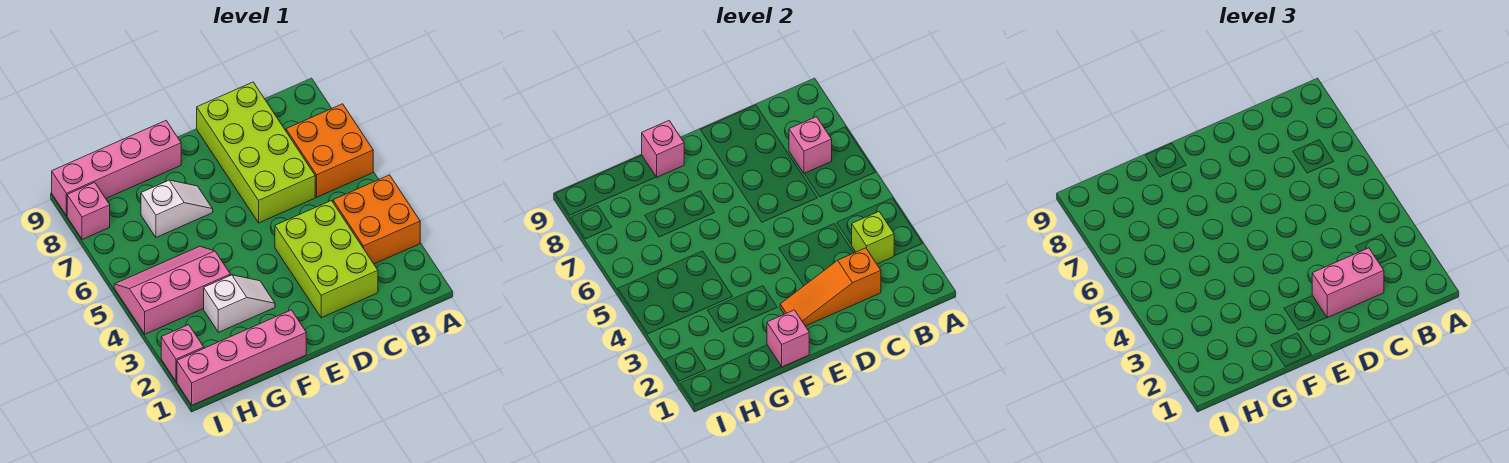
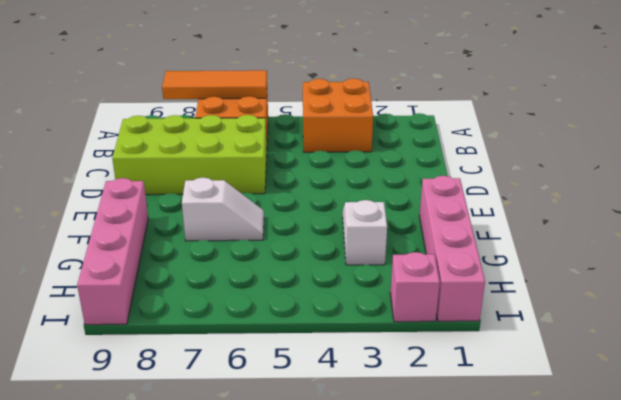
orange tile A6:A8 level 2 -> none
white slope F6:F7 level 1 top 7 -> white slope F7:G7 level 1 top G
none -> lime brick C2:D4 level 1
none -> pink slope G4:I5 level 1 top 4
none -> pink brick I8 level 1

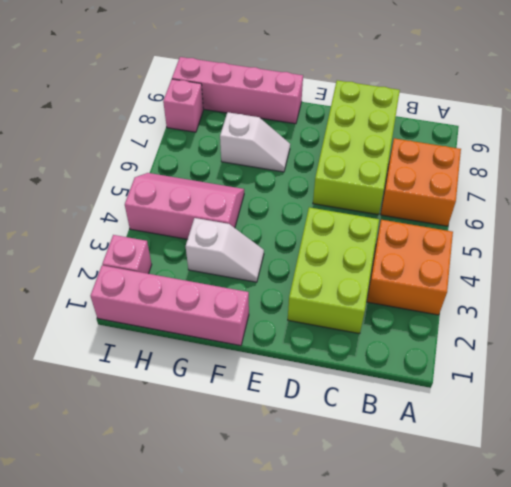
none -> lime brick B3 level 2
none -> pink brick B7 level 2
none -> orange slope C2:E2 level 2 top C

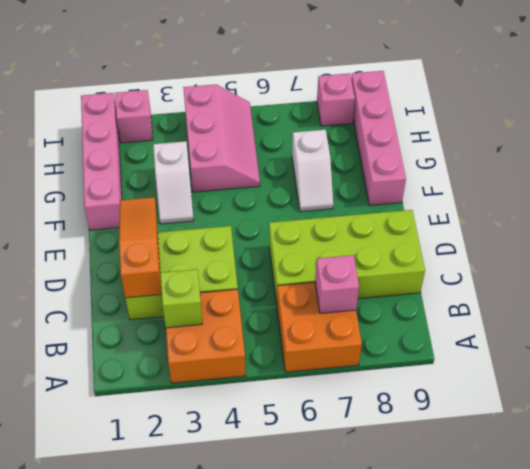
none -> pink brick F1 level 2
none -> pink brick F9 level 2
none -> pink brick C2:D2 level 3

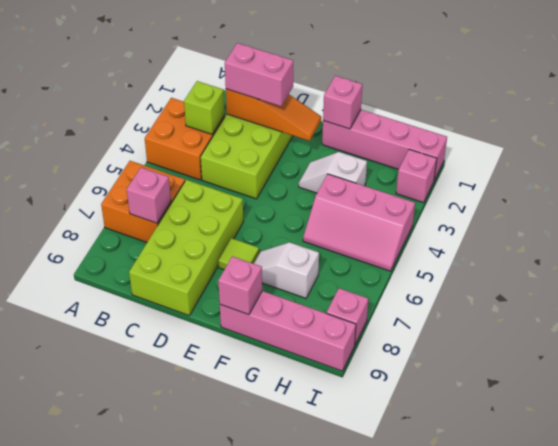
lime tile E7 level 1 -> none

